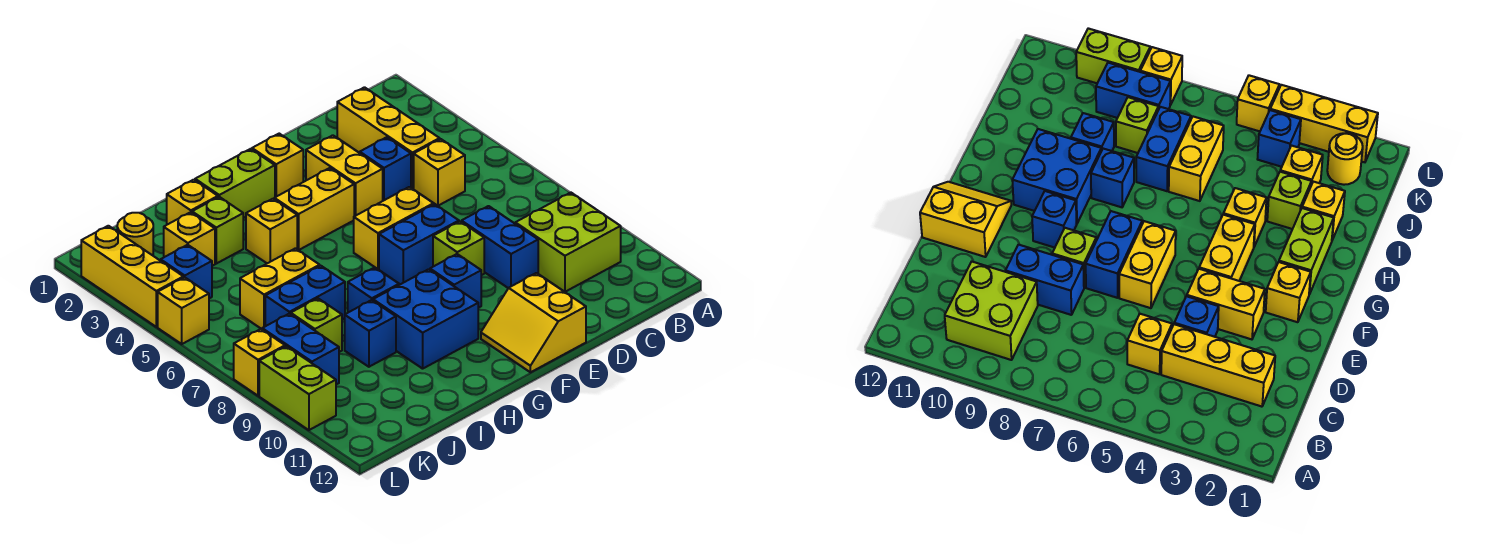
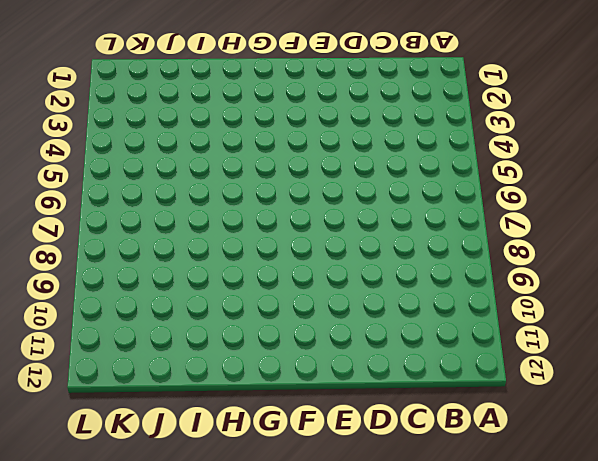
none -> lime brick B9:C10 level 1
none -> yellow brick C2:C4 level 1
none -> yellow brick C5 level 1
none -> blue brick D4 level 1

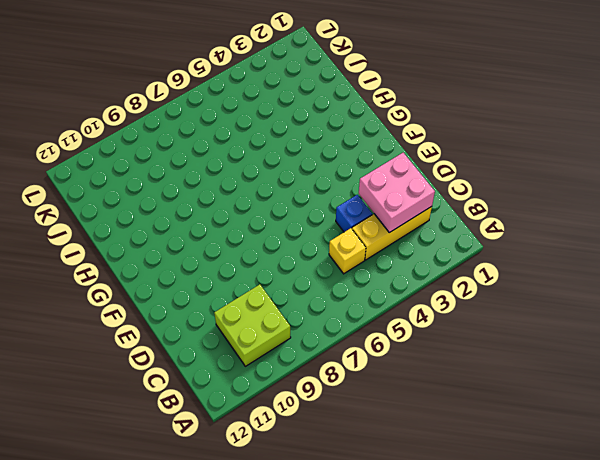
pink brick C2:D3 level 2 -> none
none -> blue brick D8:D9 level 1
none -> yellow brick E3:E4 level 1
none -> yellow brick E6:F6 level 1
none -> blue brick E7:F7 level 1

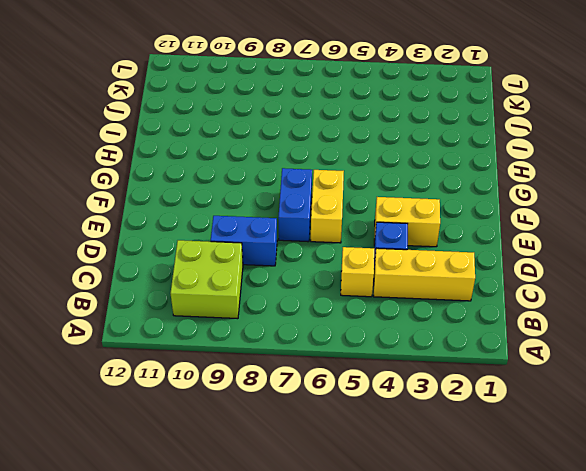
none -> lime brick E8 level 1
none -> yellow slope E11:F12 level 1 top E
none -> yellow brick F2 level 1
none -> yellow brick F4:G4 level 1

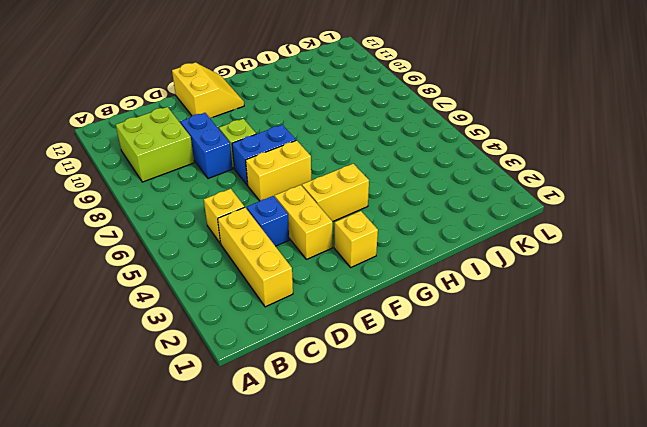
none -> blue brick F9 level 1
none -> lime brick G2:H2 level 1
none -> blue brick G9:H10 level 1
none -> yellow brick H4 level 1

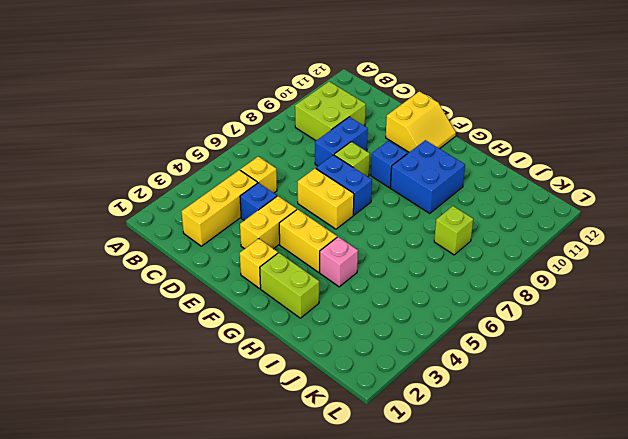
pink brick H4 level 1 -> yellow brick H4 level 1
none -> blue brick H8 level 1
none -> yellow brick I2 level 1
none -> lime brick I3 level 1
none -> yellow brick I6:J6 level 1

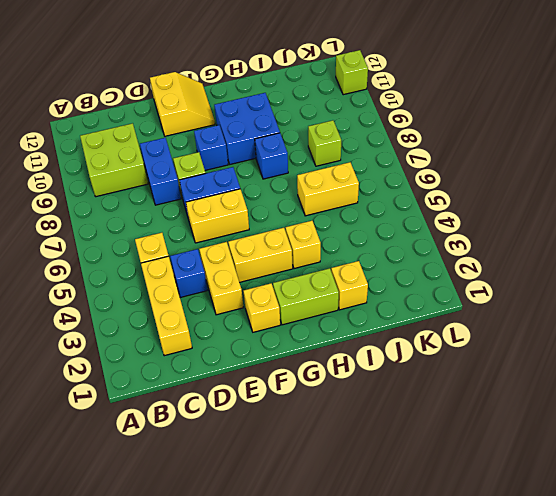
lime brick L11 level 1 -> lime brick I3 level 1
none -> blue brick I7:J7 level 1
none -> blue brick I9 level 1
none -> yellow brick J3 level 1
none -> yellow round brick K2 level 1

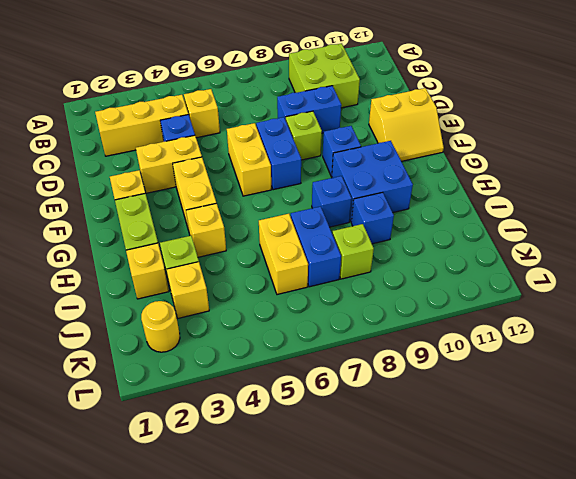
none -> blue brick K4 level 1
none -> blue brick K8:K9 level 1
none -> yellow brick L2:L4 level 1
none -> yellow brick L5 level 1

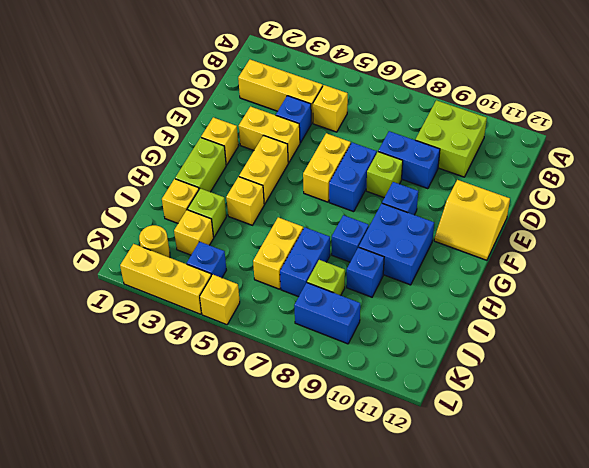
none -> yellow brick L8 level 1
none -> lime brick L9:L10 level 1

